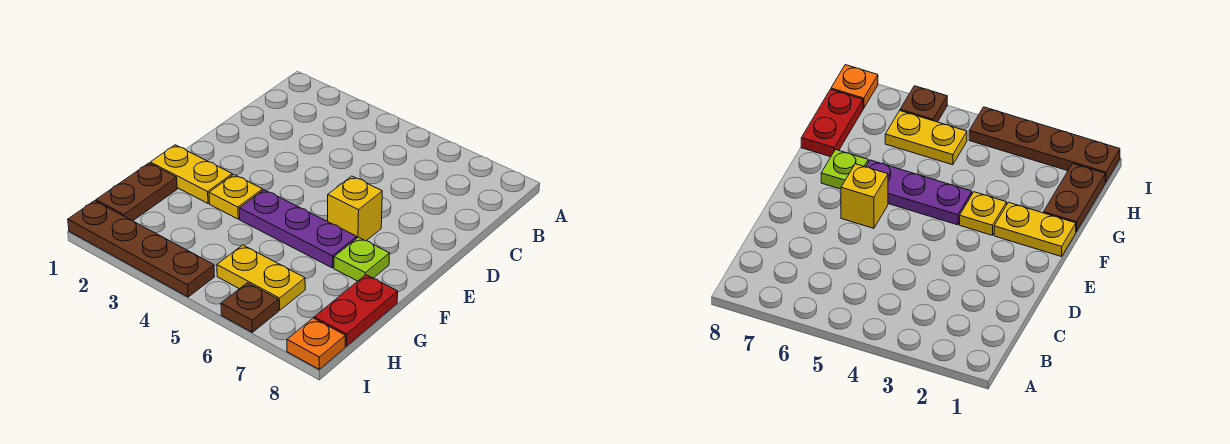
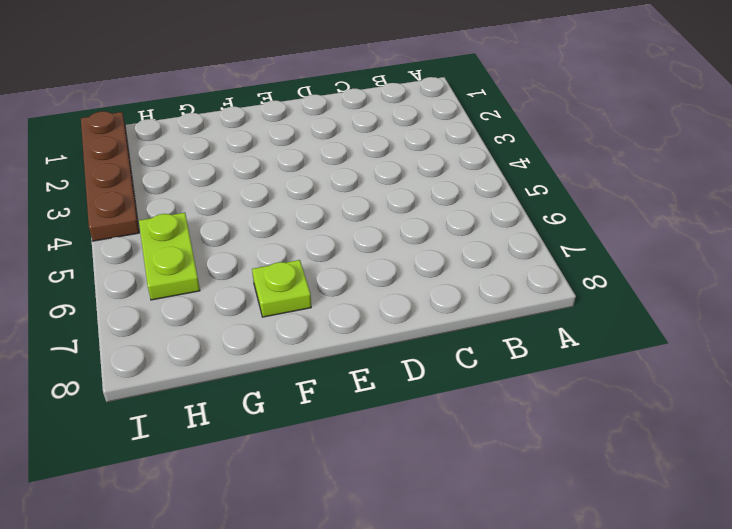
lime plate H5:H6 level 1 -> yellow plate H5:H6 level 1
none -> yellow brick E6 level 1
none -> yellow plate F1:F2 level 1

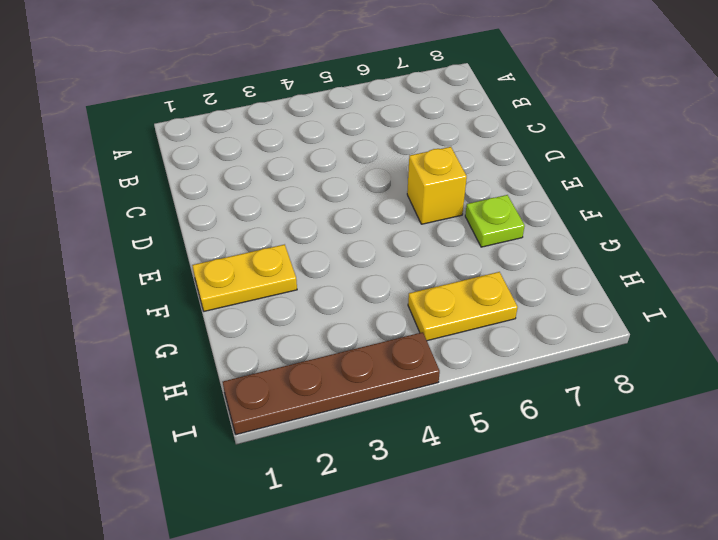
none -> yellow plate F3 level 1
none -> purple plate F4:F6 level 1

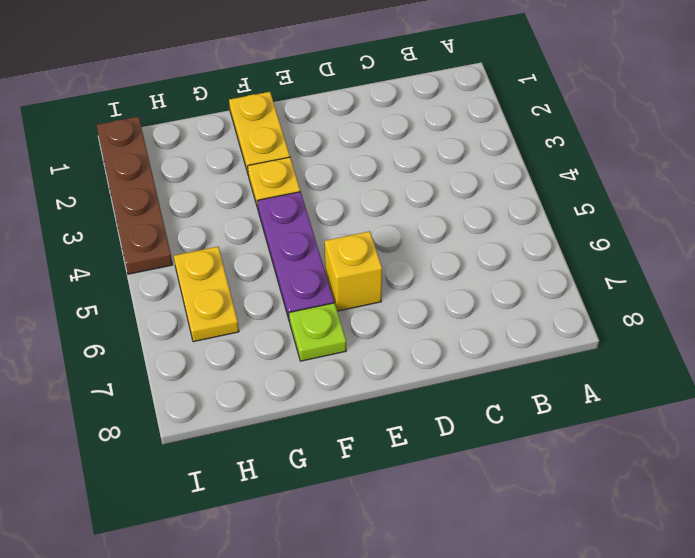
none -> brown plate G1:H1 level 1
none -> red plate G8:H8 level 1

